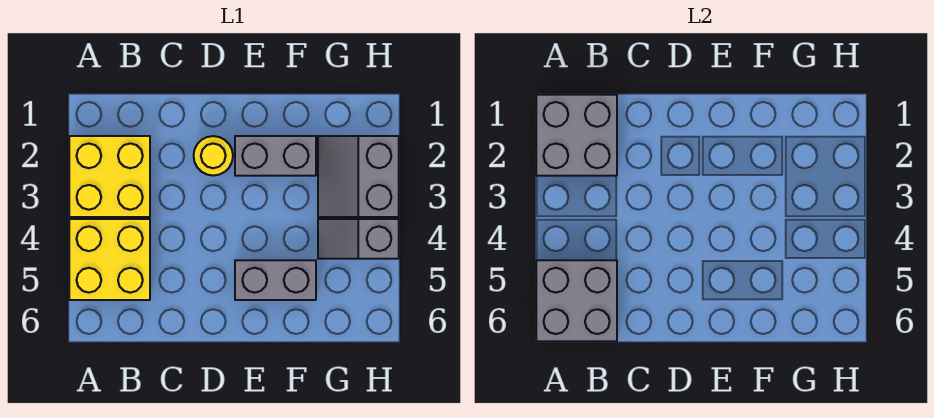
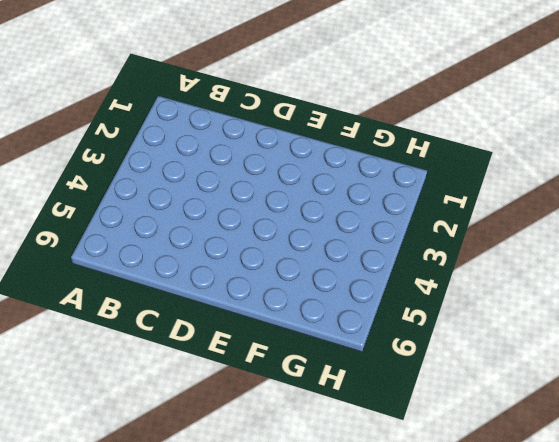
none -> yellow brick A2:B3 level 1
none -> yellow brick A4:B5 level 1

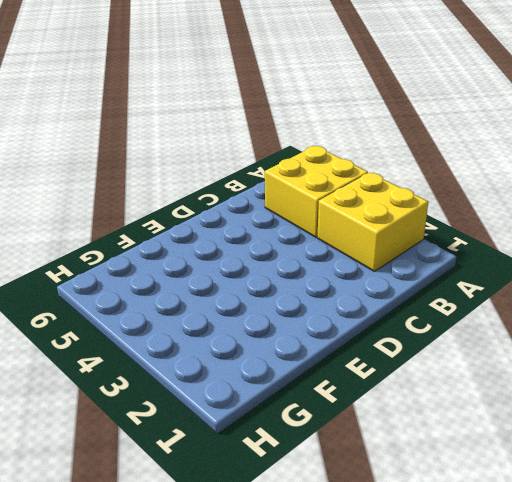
none -> yellow round brick D2 level 1
none -> grey brick E2:F2 level 1

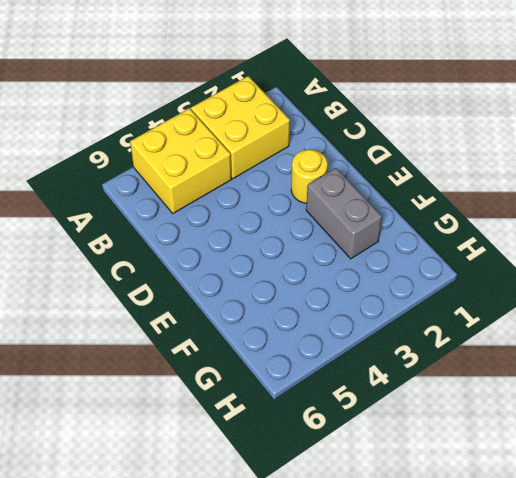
none -> grey brick E5:F5 level 1
none -> grey slope G2:H3 level 1 top H

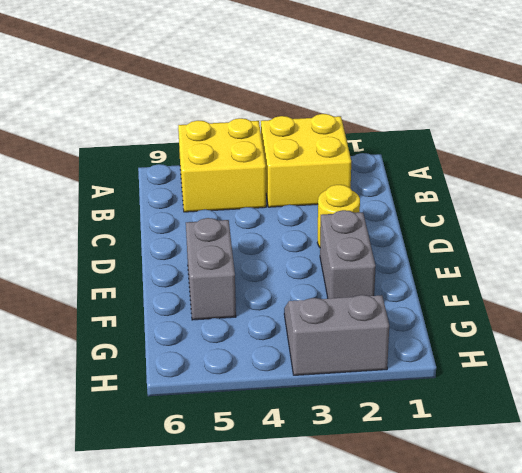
none -> grey slope G4:H4 level 1 top H
none -> grey brick A1:B2 level 2

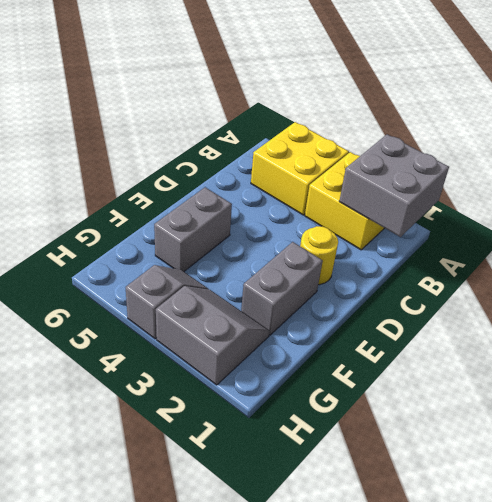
none -> grey brick A5:B6 level 2

